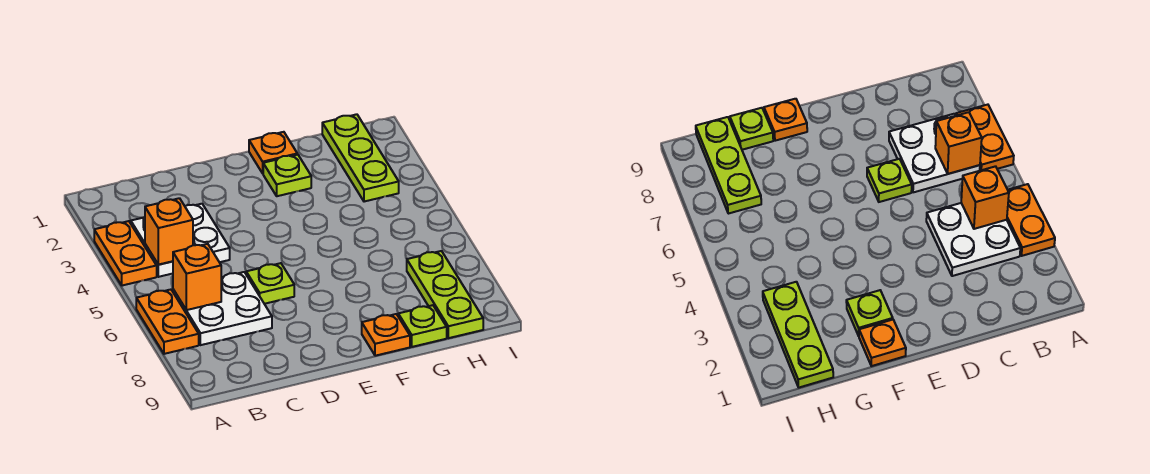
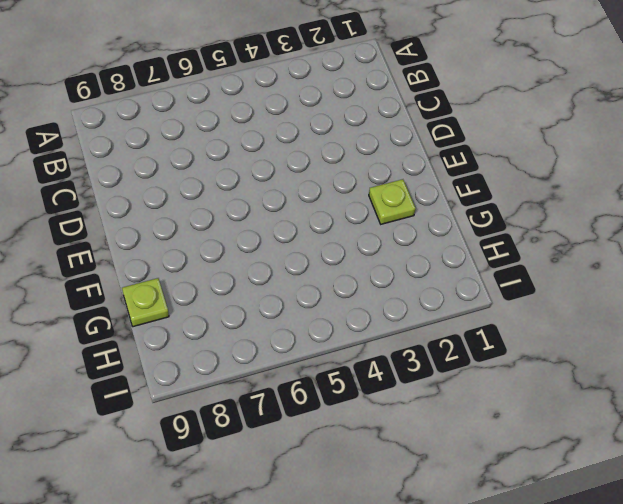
none -> orange plate A3:A4 level 1
none -> orange plate A6:A7 level 1
none -> white plate B3:C4 level 1

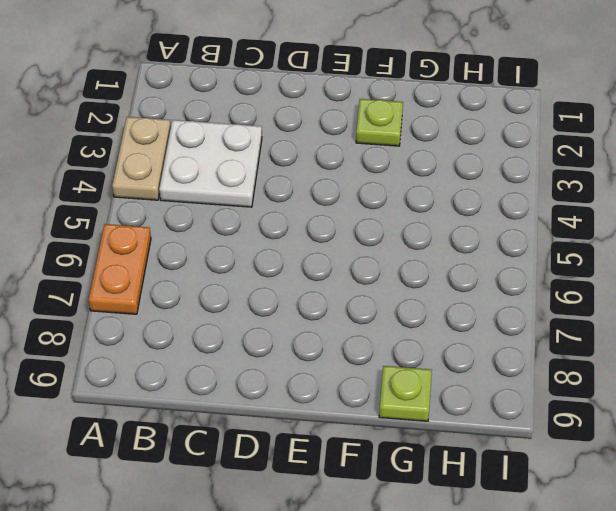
tan plate A3:A4 level 1 -> orange plate A3:A4 level 1
none -> white plate B6:C7 level 1
none -> lime plate D6 level 1
none -> orange plate F1 level 1

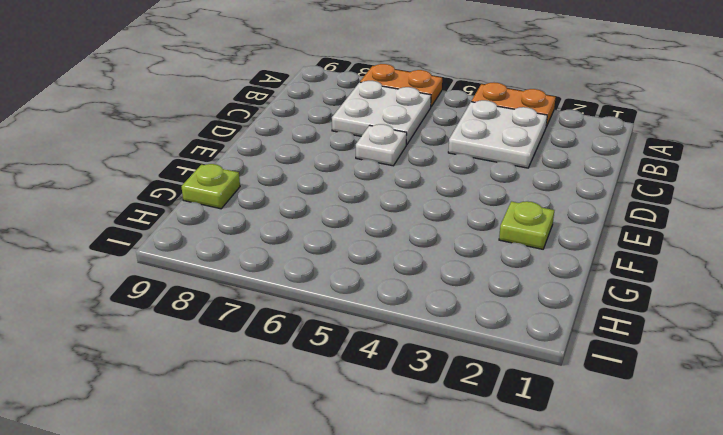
white plate D6 level 1 -> lime plate D6 level 1
none -> orange plate F1 level 1
none -> orange plate F9 level 1
none -> lime plate H1:H3 level 1

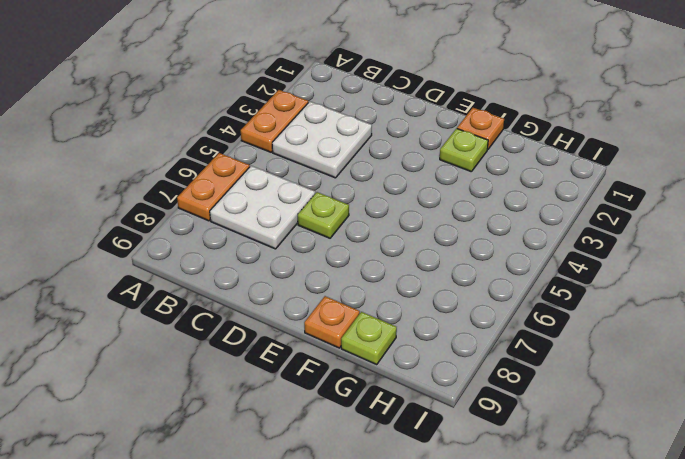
none -> lime plate H1:H3 level 1
none -> lime plate H7:H9 level 1
none -> orange brick B4 level 2

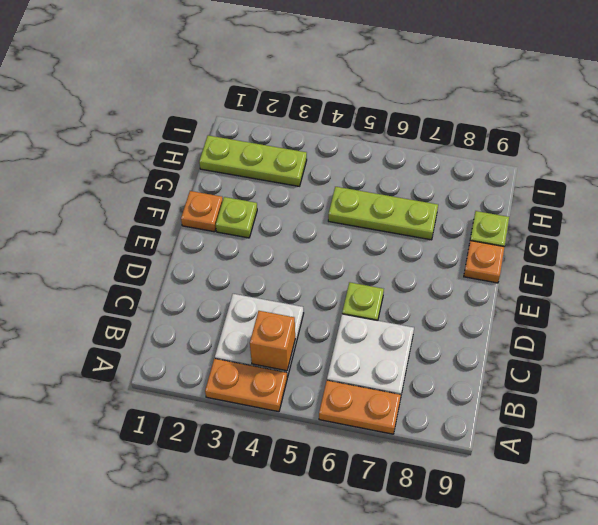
lime plate G5:G7 level 1 -> lime plate H7:H9 level 1
none -> orange brick B6 level 2

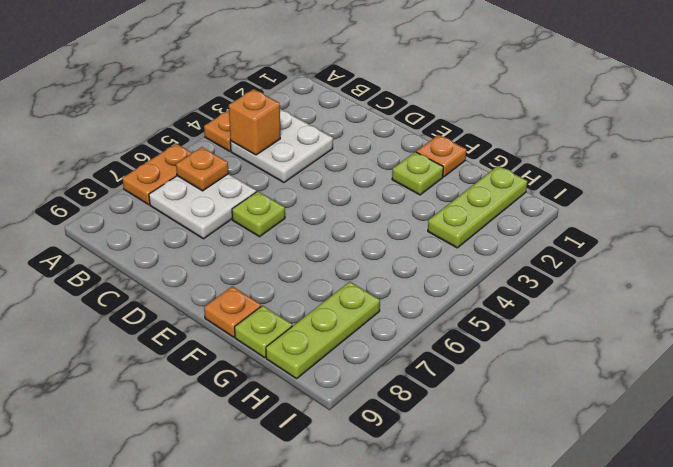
orange plate B6 level 2 -> orange brick B6 level 2

